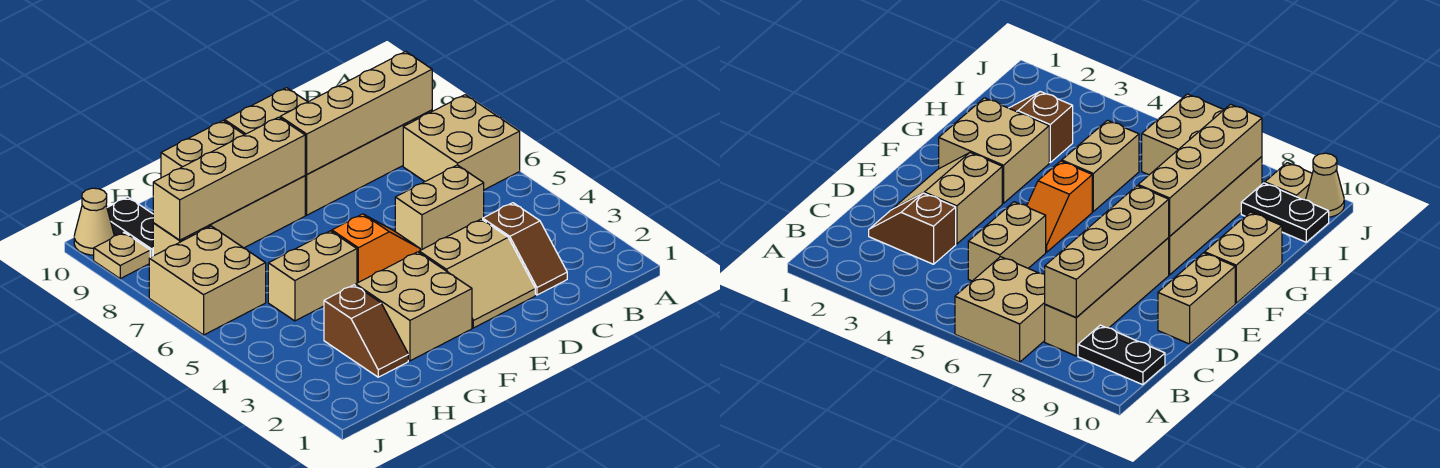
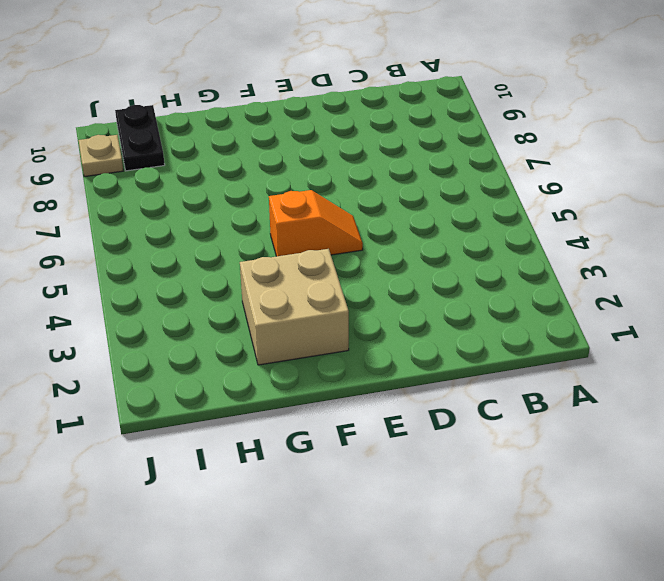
none -> tan brick A6:B7 level 1
none -> tan brick B8:E8 level 1
none -> black plate B9:B10 level 1

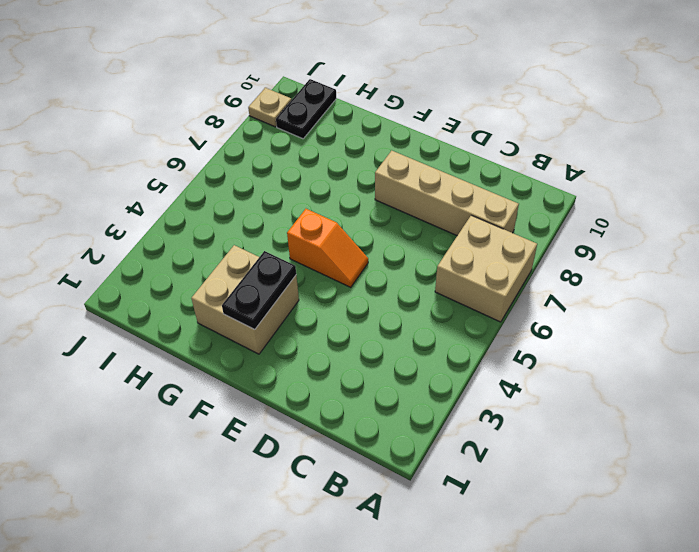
black plate F2:F3 level 2 -> black plate B9:B10 level 1
none -> brown slope C2:C3 level 1 top 3
none -> tan brick C5:D5 level 1
none -> tan slope D2:E3 level 1 top 3

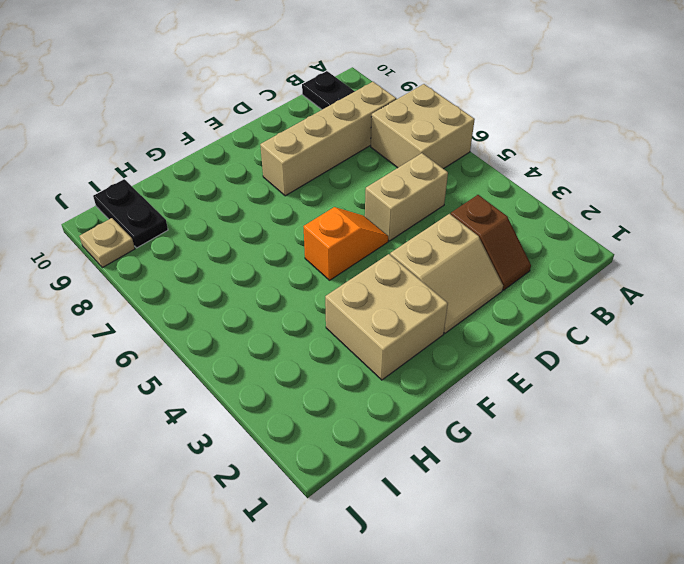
none -> tan brick D10:E10 level 1
none -> tan brick F8:I8 level 1
none -> tan brick F10:G10 level 1

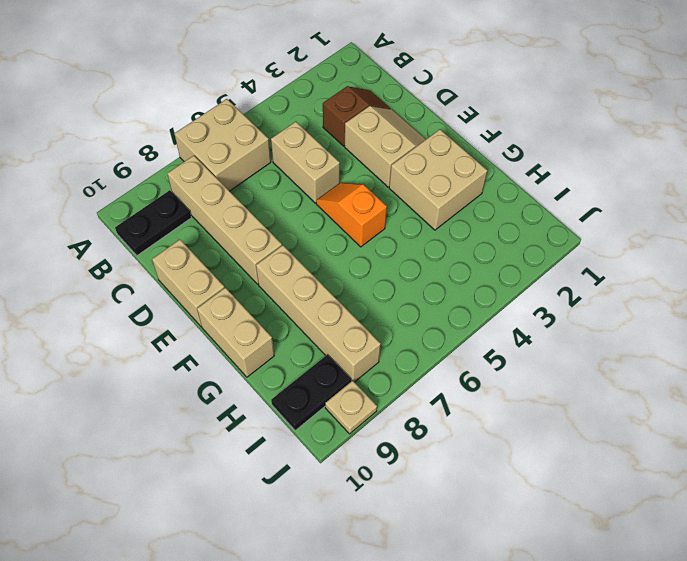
none -> tan brick G5:H5 level 1
none -> brown slope H2:H3 level 1 top 3
none -> tan brick I6:J7 level 1

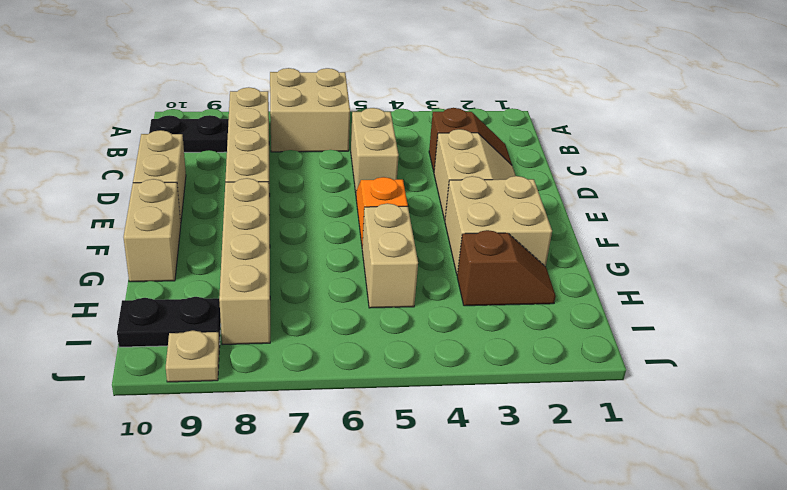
none -> tan brick I6:J7 level 1
none -> tan cone J10 level 1
none -> tan brick B8:E8 level 2

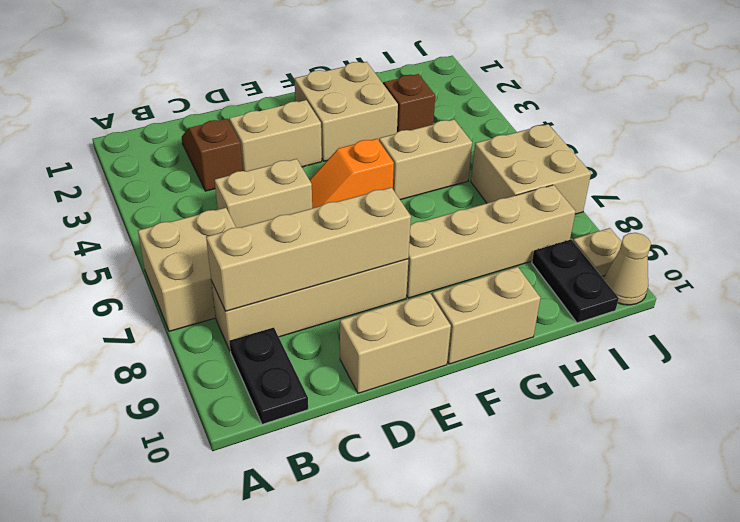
none -> tan brick F8:I8 level 2

